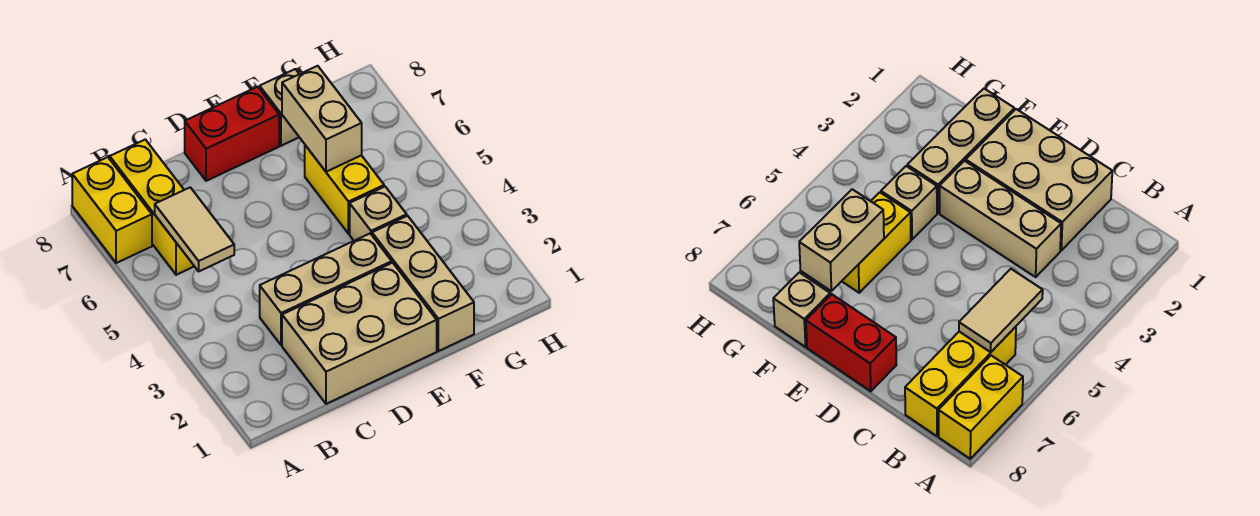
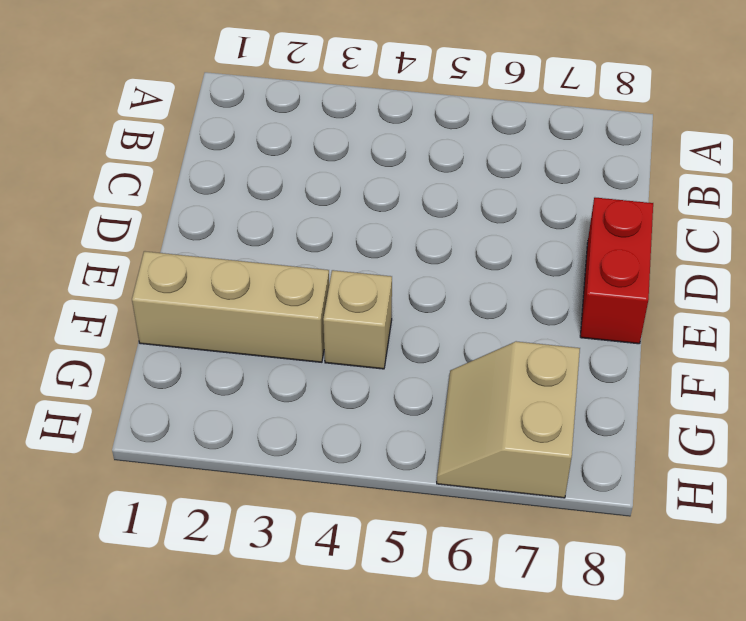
tan slope G6:H7 level 1 top 7 -> none
none -> yellow brick A7:A8 level 1
none -> yellow brick B6:B8 level 1

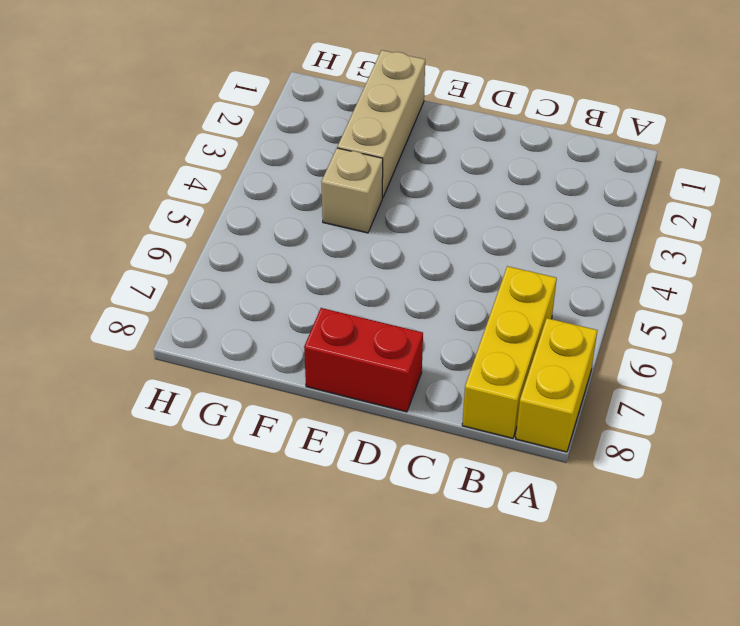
none -> tan brick C1:E2 level 1
none -> tan brick C3:E3 level 1

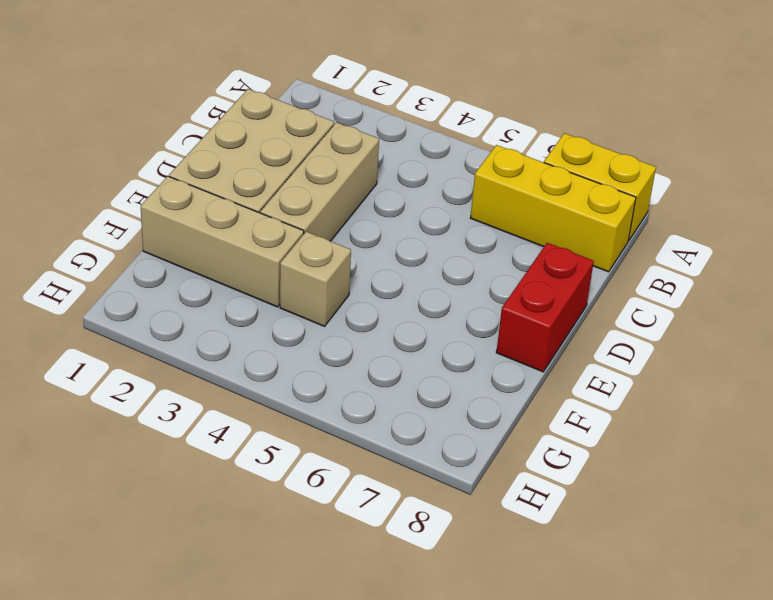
none -> yellow brick F5:F6 level 1
none -> tan brick F8 level 1

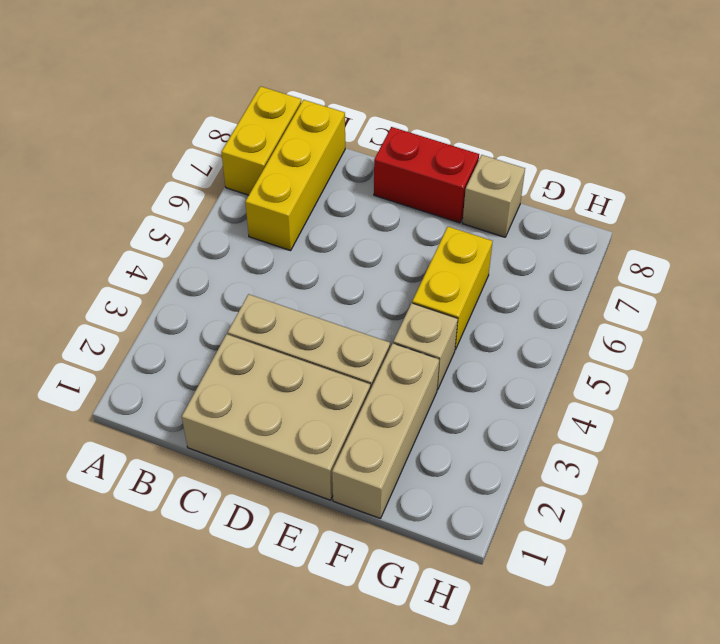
none -> tan tile B5:B6 level 2
none -> tan brick F6:F7 level 2

